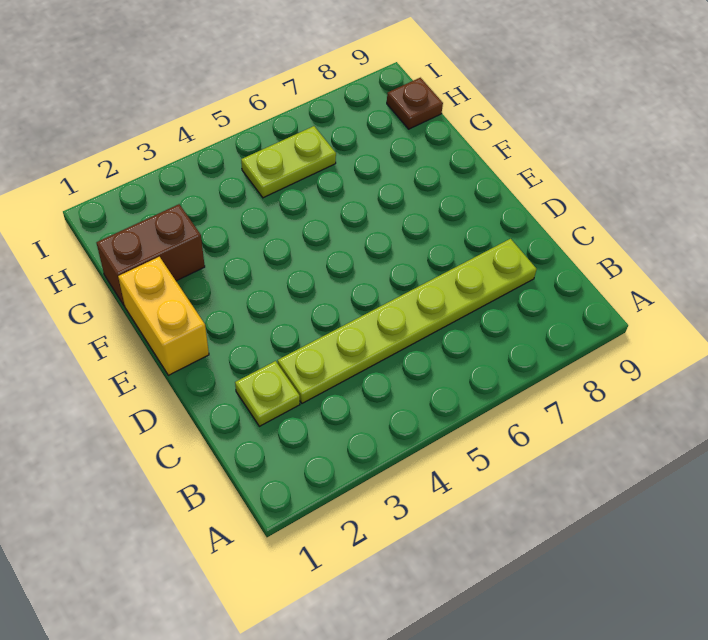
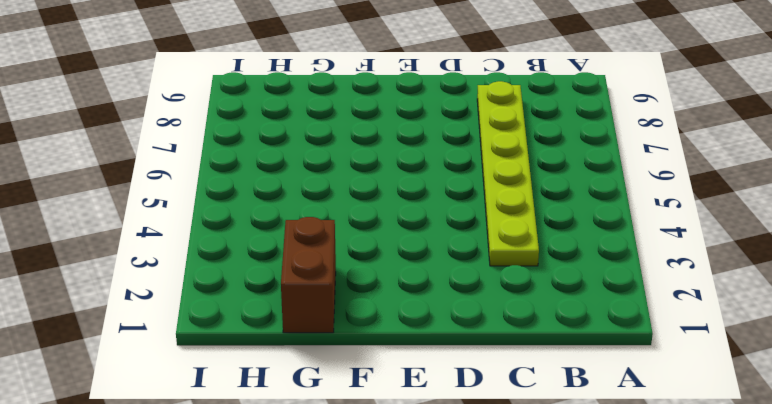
none -> lime plate C2 level 1
none -> yellow brick E1:F1 level 1

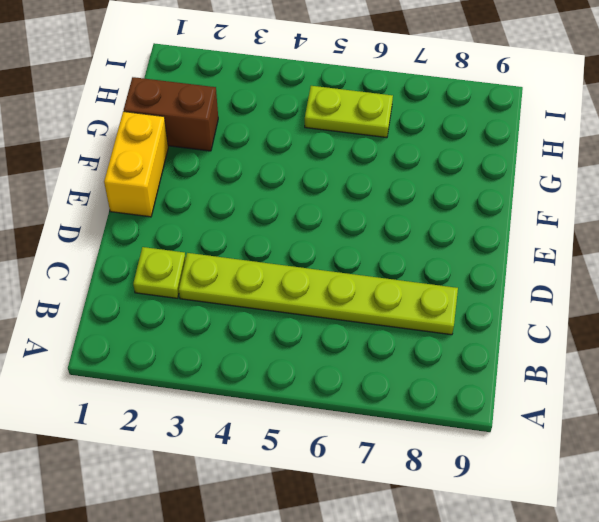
none -> brown plate H9 level 1

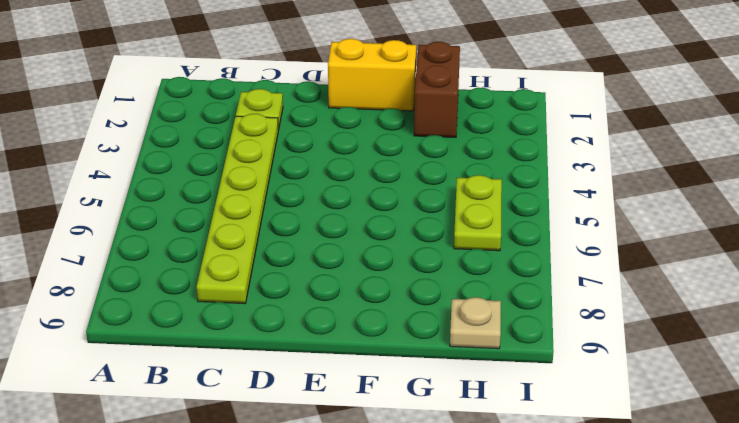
tan plate H9 level 1 -> brown plate H9 level 1

